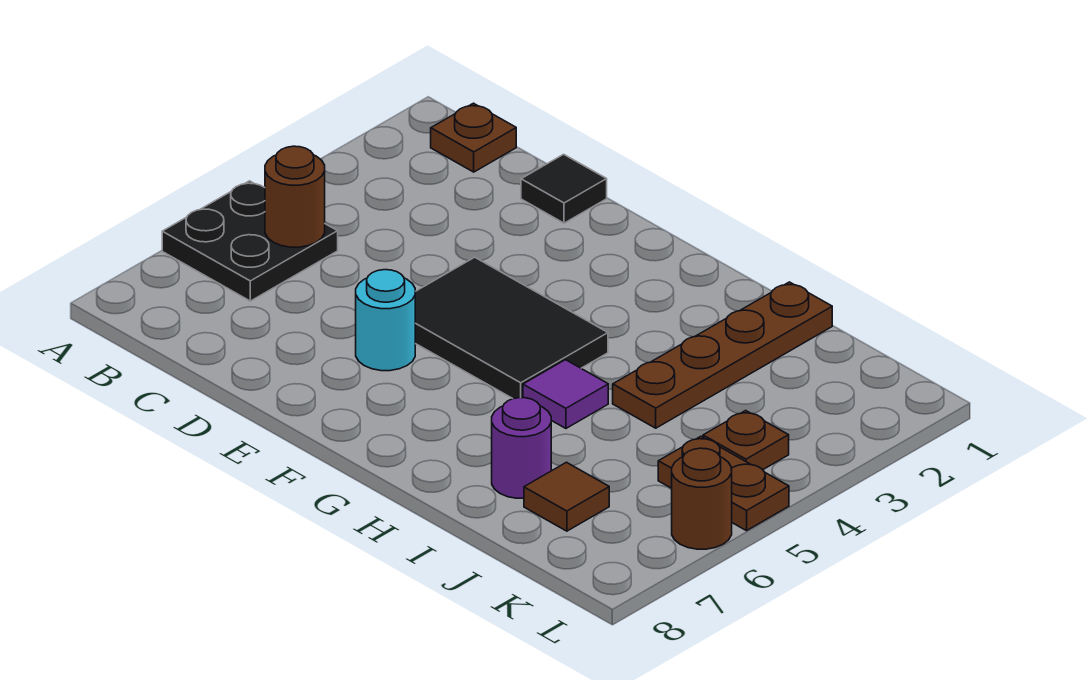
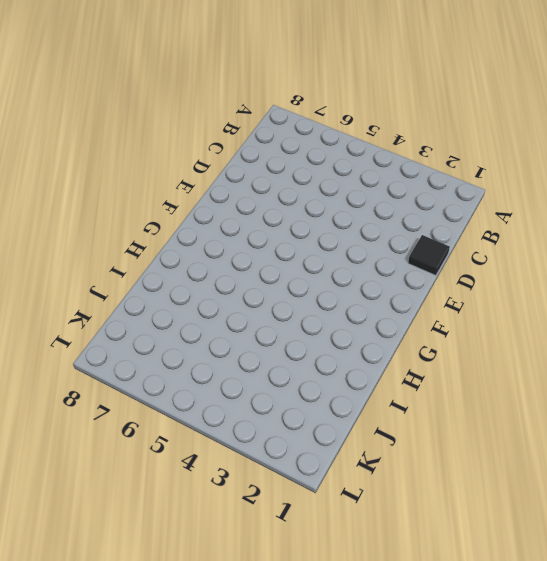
none -> black plate A5:B6 level 1
none -> brown plate B1 level 1
none -> black tile E4:G5 level 1

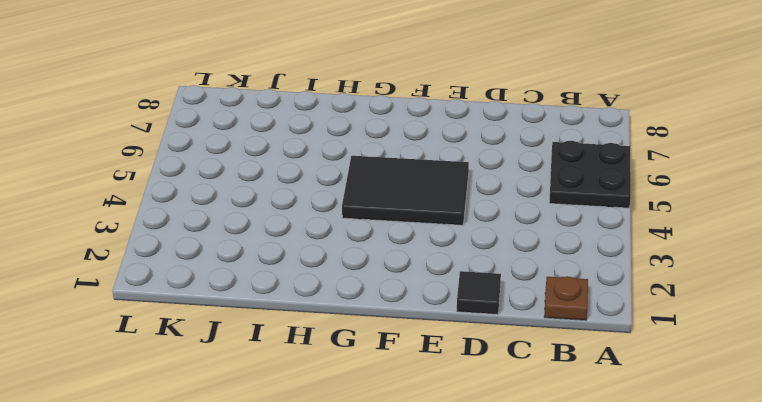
none -> cyan round brick E6 level 1
none -> purple tile H5 level 1
none -> brown plate I1:I4 level 1

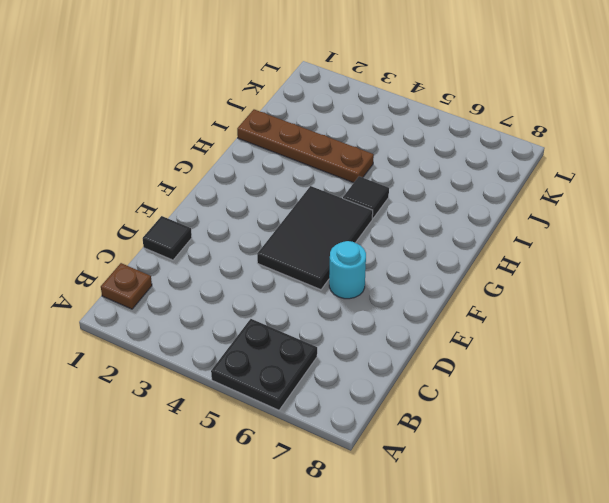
black tile H5 level 1 -> purple tile H5 level 1
none -> purple round brick I7 level 1
none -> brown tile J7 level 1
none -> brown plate K4 level 1

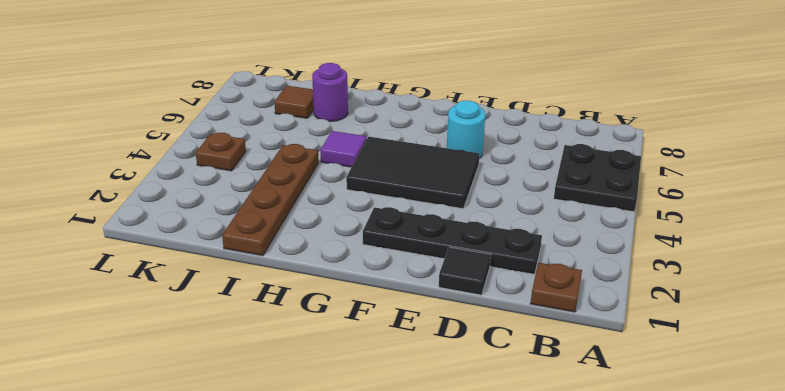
black plate C2:F2 level 1 -> none
none -> brown plate K5:L5 level 1
none -> brown round brick L6 level 1
none -> brown round brick B5 level 2

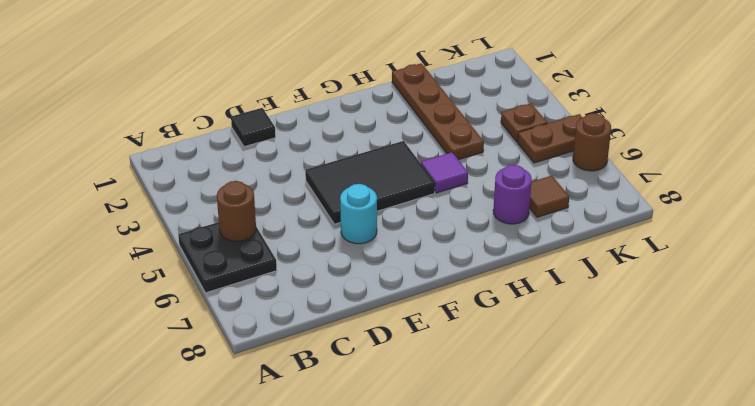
none -> brown plate B1 level 1

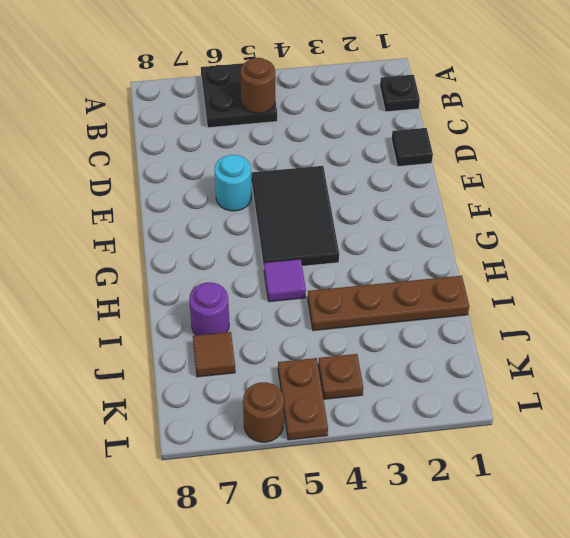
black plate B1 level 1 -> brown plate B1 level 1

